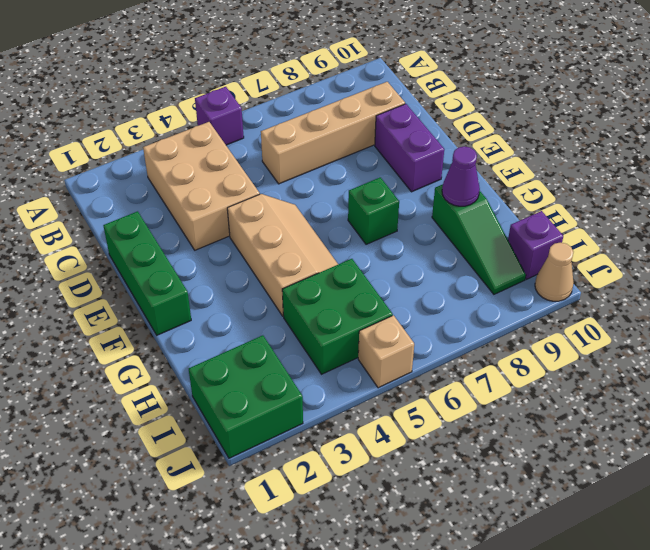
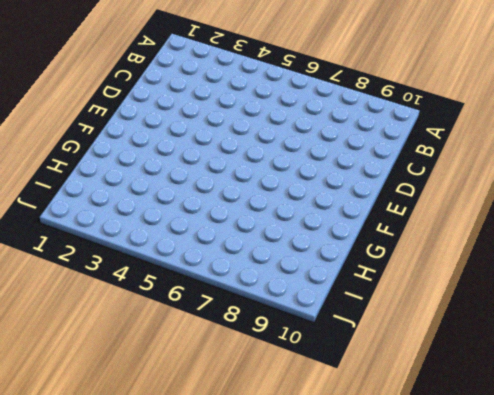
none -> purple brick A5 level 1
none -> tan brick B3:D4 level 1
none -> tan brick C6:C9 level 1

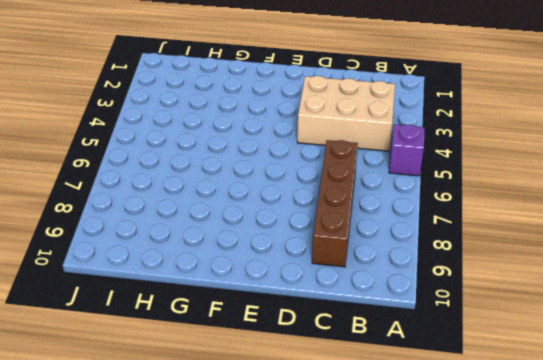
brown brick C6:C9 level 1 -> tan brick C6:C9 level 1
none -> green brick D1:F1 level 1
none -> purple brick D9:E9 level 1
none -> tan slope E4:G5 level 1 top 4

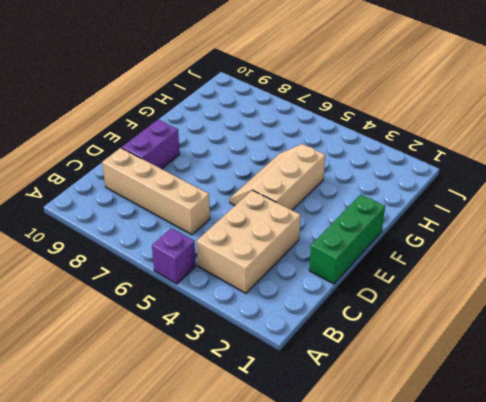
none -> green brick F7 level 1
none -> green slope G9:I9 level 1 top G
none -> green brick H4:I5 level 1

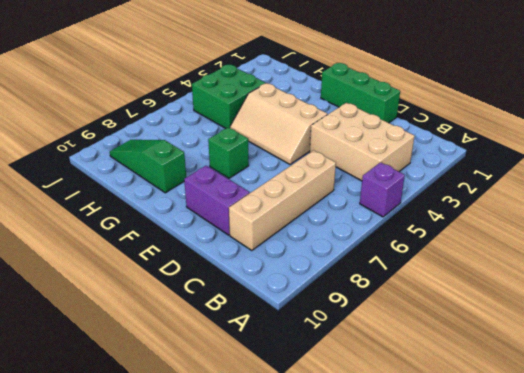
none -> green brick I1:J2 level 1
none -> purple brick I10 level 1
none -> tan brick J5 level 1

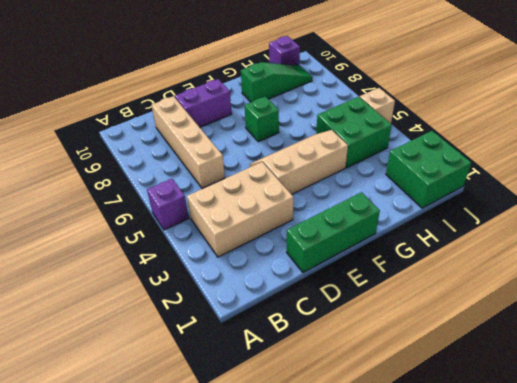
none -> tan cone J10 level 1
none -> purple cone G9 level 2

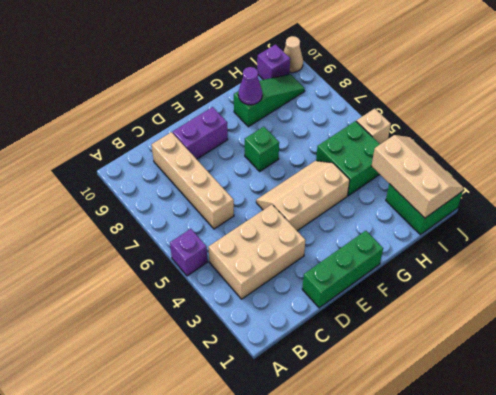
tan slope I1:J3 level 2 top I -> none

